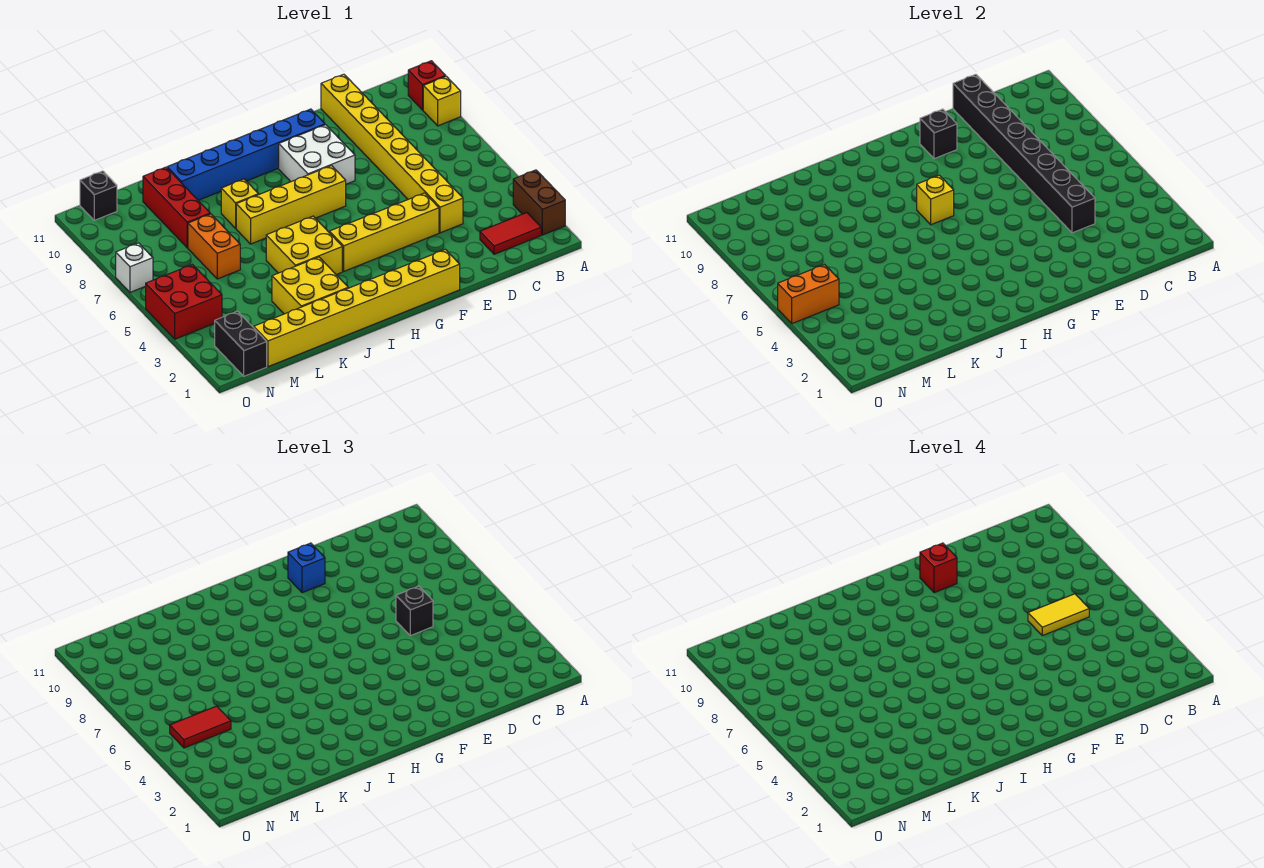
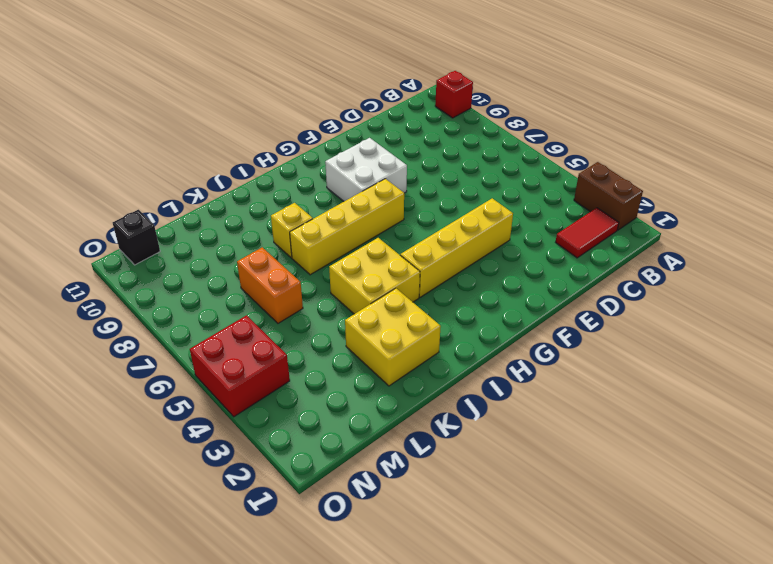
none -> yellow brick A9 level 1
none -> yellow brick D4:D11 level 1
none -> yellow brick F1:M1 level 1

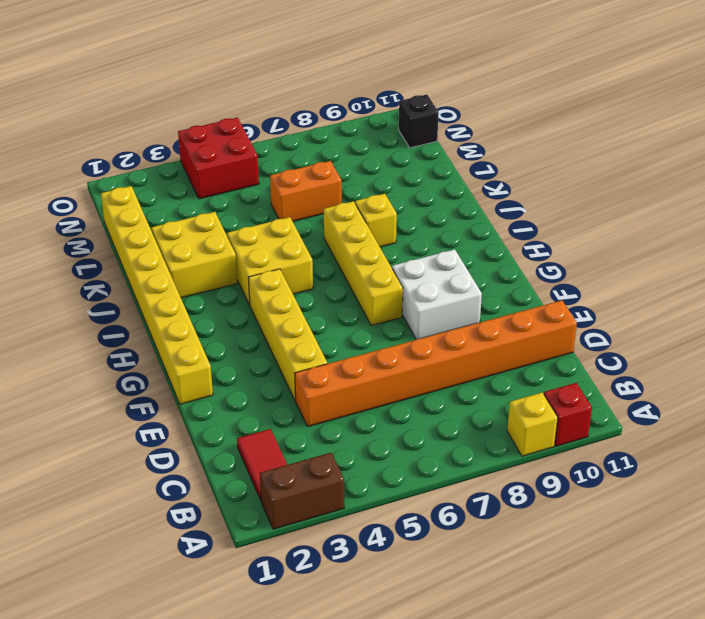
orange brick D4:D11 level 1 -> yellow brick D4:D11 level 1
none -> blue brick F10:K10 level 1
none -> red brick L8:L10 level 1
none -> black brick N1:N2 level 1

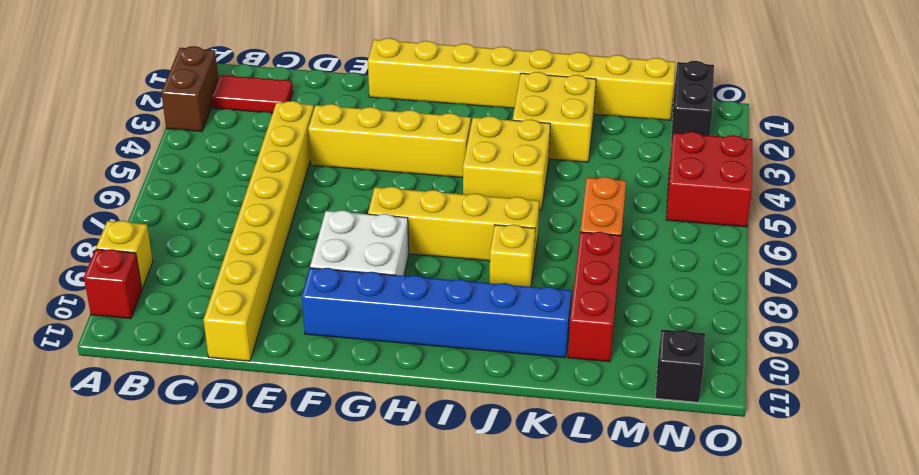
none -> white brick O7 level 1
none -> black brick D4:D11 level 2
none -> black brick F10 level 2

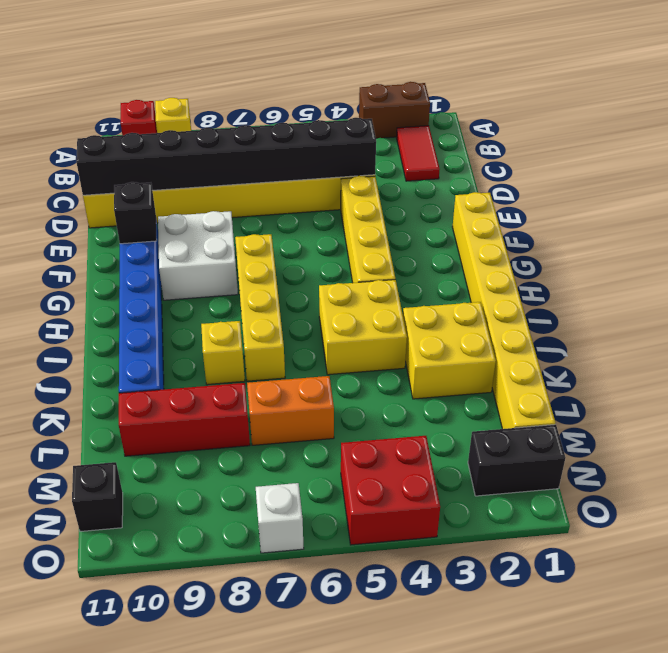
none -> yellow brick H7 level 2
none -> orange brick N5:O5 level 2
none -> black brick D6 level 3

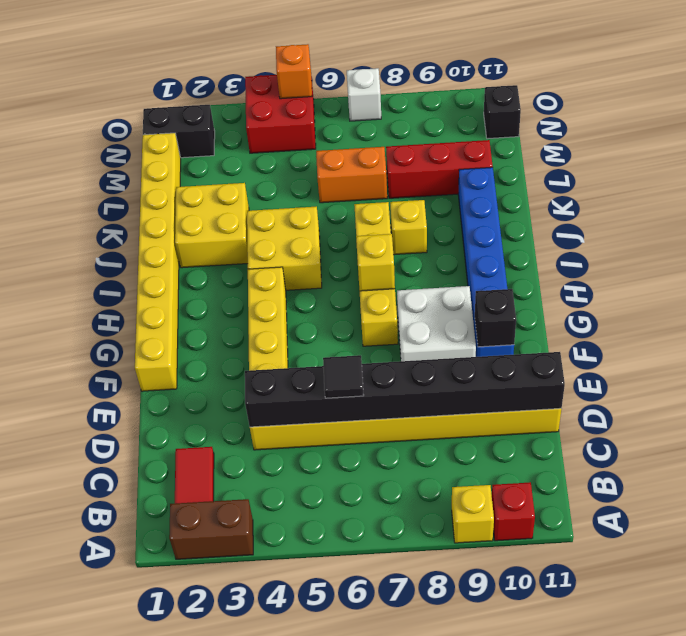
black tile D6 level 3 -> black brick D6 level 3
orange brick O5 level 2 -> orange brick N5:O5 level 2
none -> blue brick F10 level 3
none -> red tile M5:N5 level 3
none -> yellow tile C6:D6 level 4

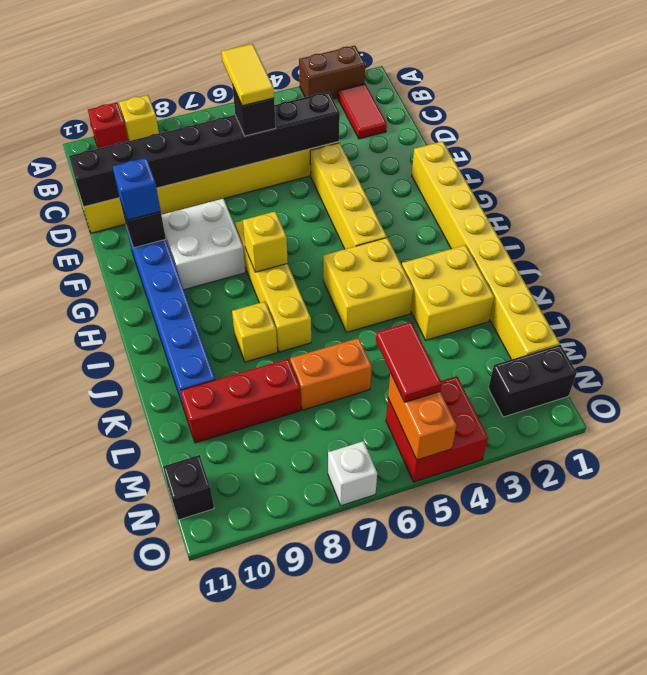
none -> red brick F10 level 4

